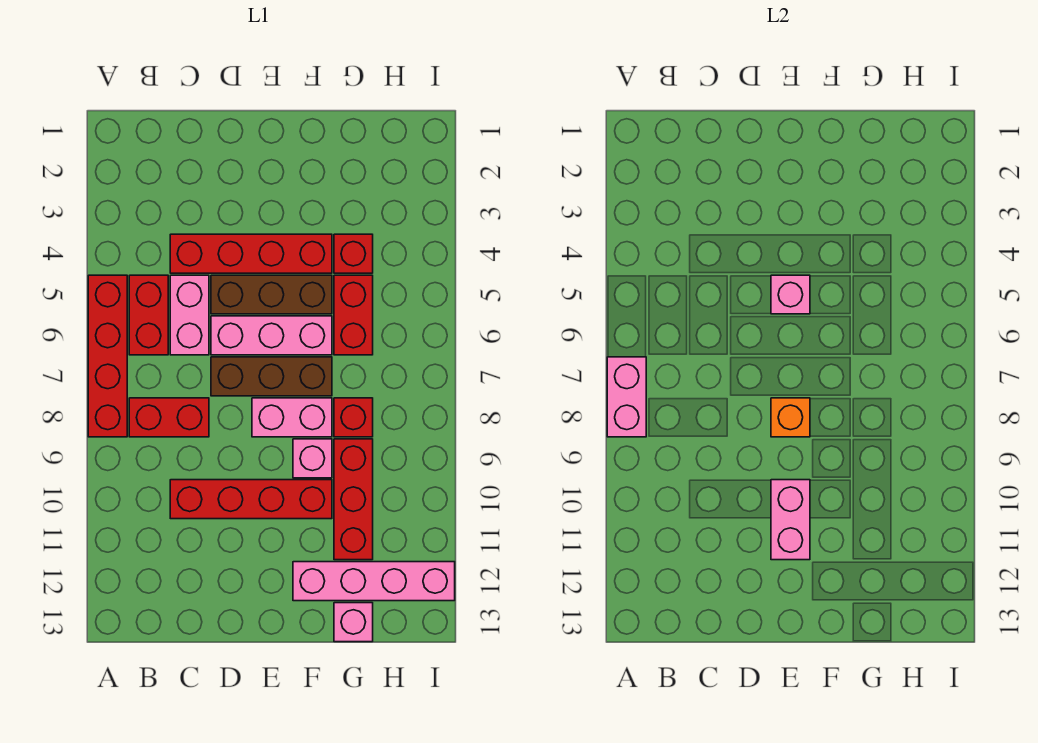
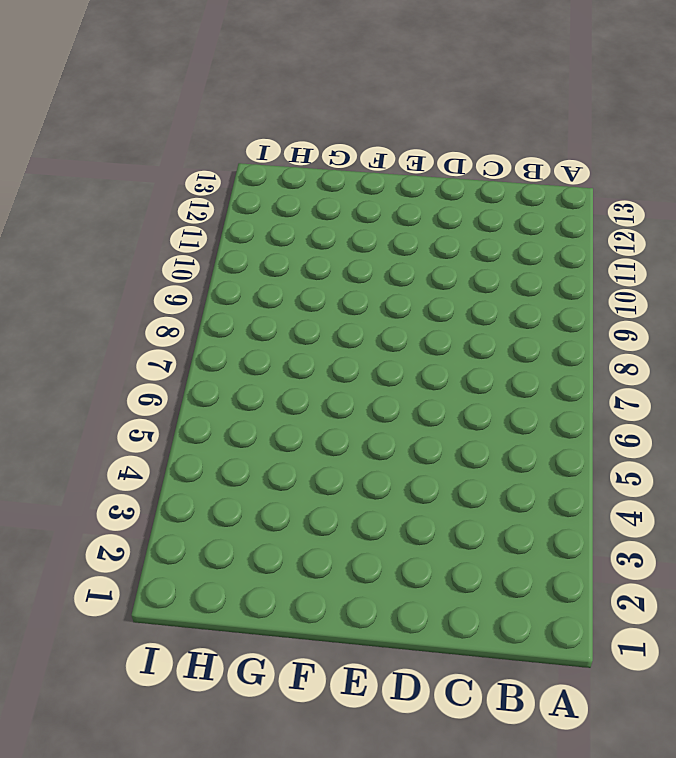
none -> red brick A5:A8 level 1
none -> red brick B5:B6 level 1
none -> red brick B8:C8 level 1

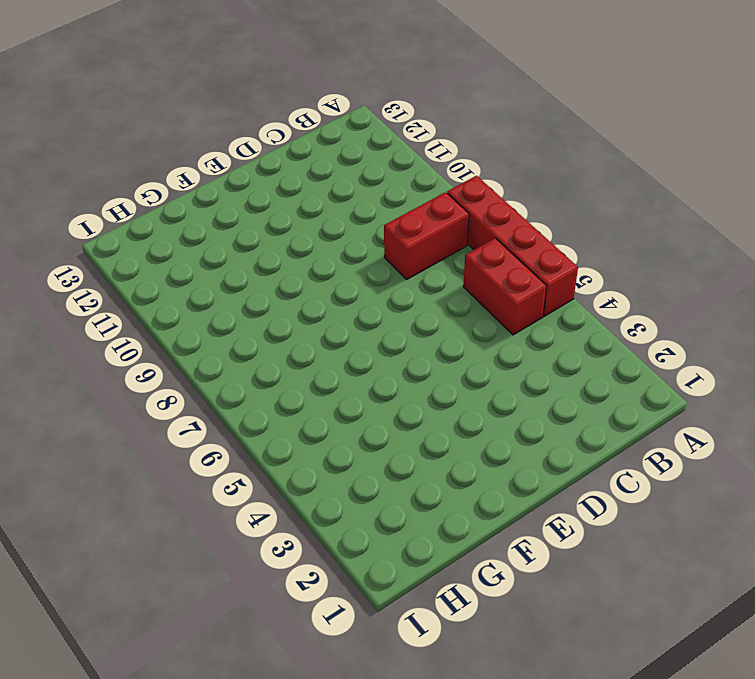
none -> red brick C4:F4 level 1
none -> pink brick C5:C6 level 1
none -> red brick C10:F10 level 1

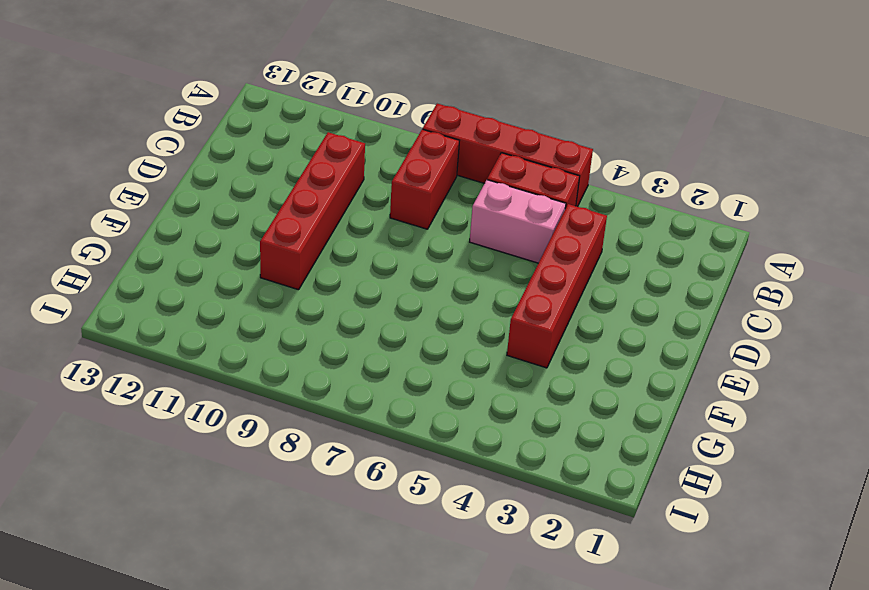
none -> brown brick D5:F5 level 1
none -> pink brick D6:F6 level 1
none -> brown brick D7:F7 level 1

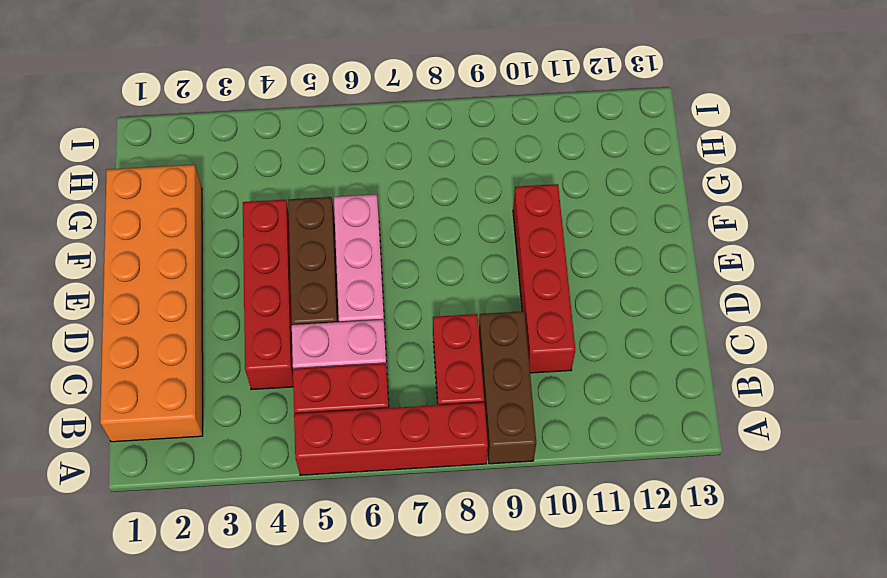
brown brick A9:C9 level 1 -> brown brick D7:F7 level 1
orange brick B1:G2 level 1 -> none
none -> pink brick E8:F8 level 1
none -> pink brick F9 level 1
none -> pink brick F12:I12 level 1

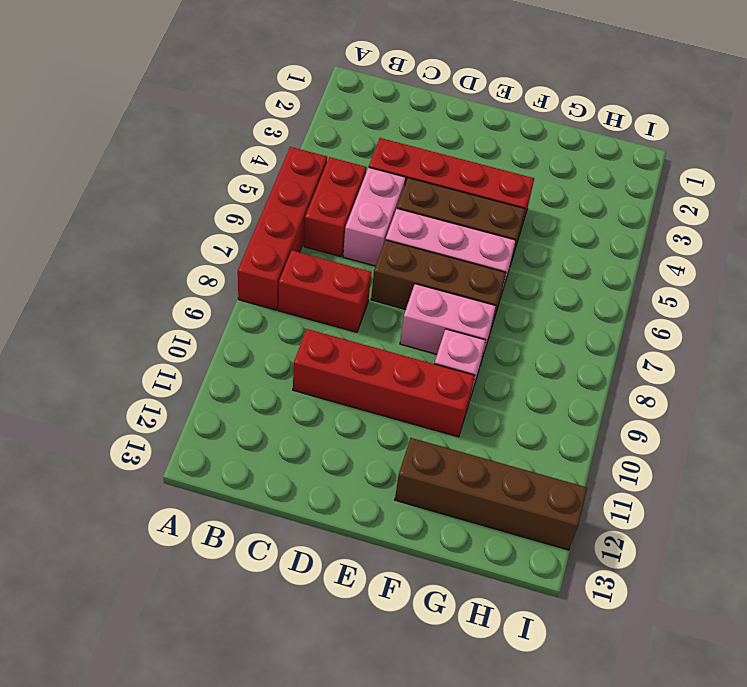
brown brick F12:I12 level 1 -> pink brick F12:I12 level 1
none -> red brick G4 level 1
none -> red brick G5:G6 level 1
none -> red brick G8 level 1

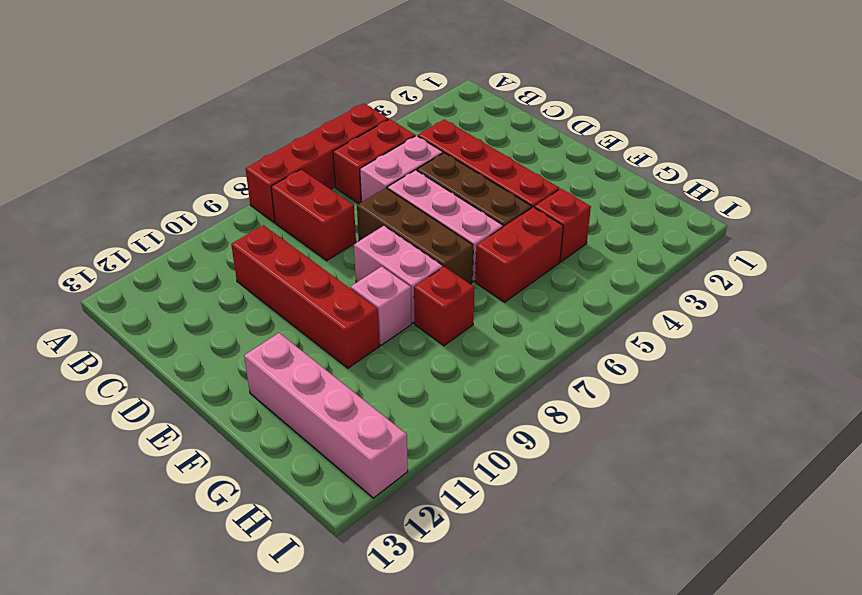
none -> red brick G9:G11 level 1
none -> pink brick G13 level 1
none -> pink brick A7:A8 level 2

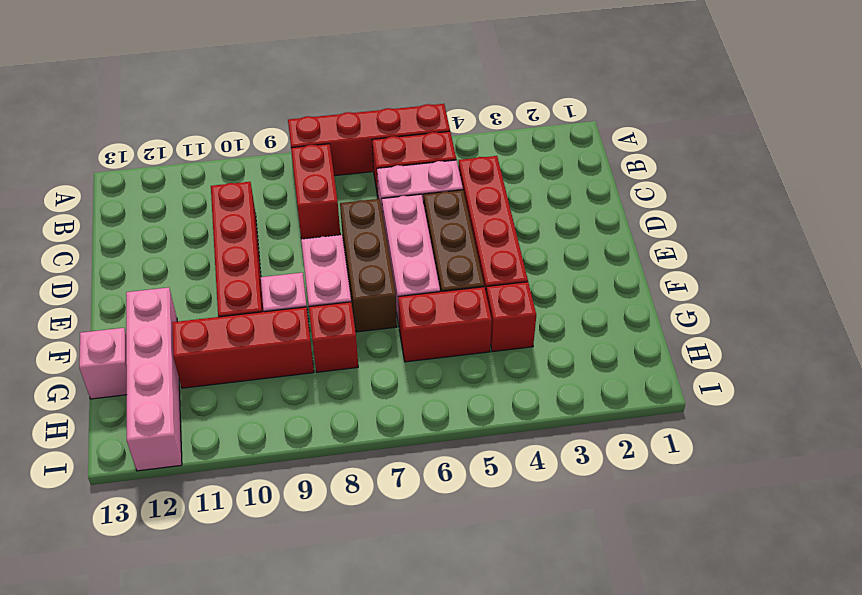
none -> pink brick A7:A8 level 2
none -> pink brick E5 level 2
none -> orange brick E8 level 2

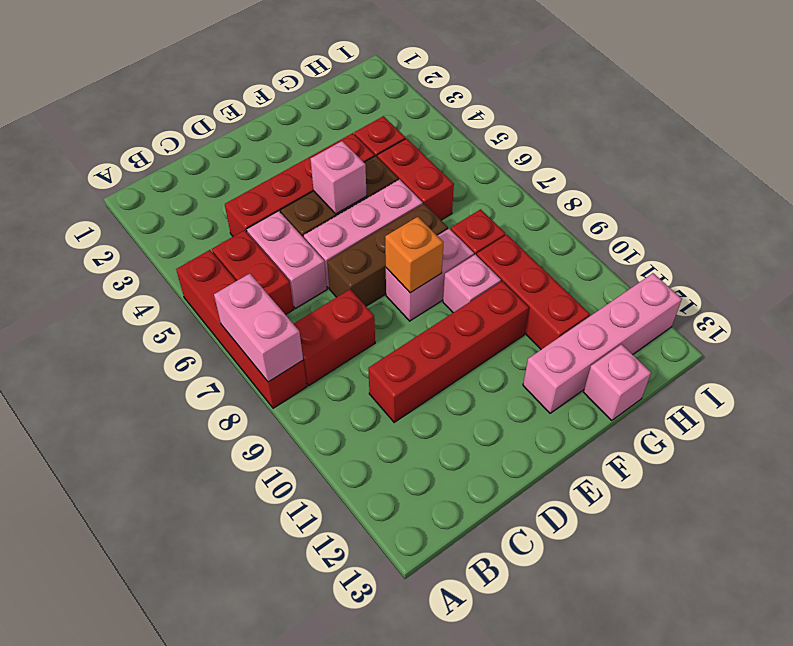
none -> pink brick E10:E11 level 2

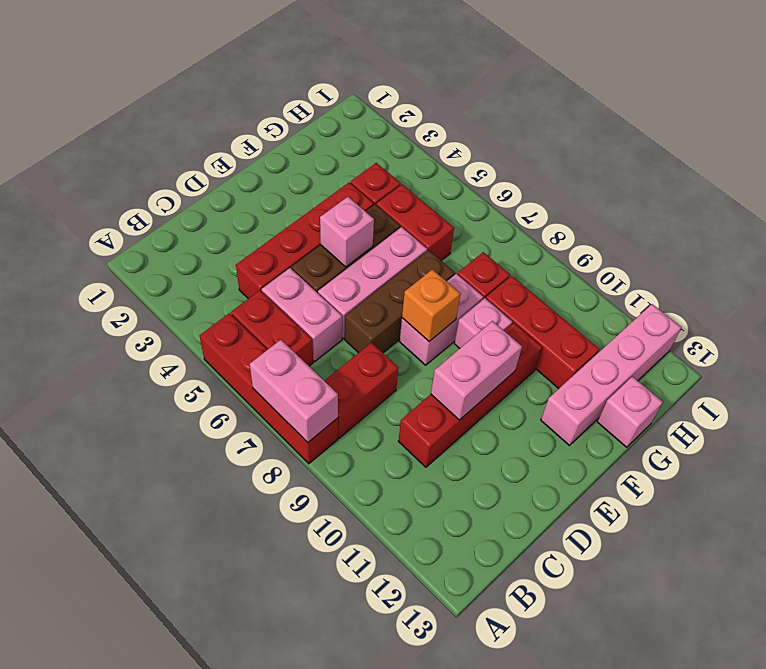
pink brick D10:E10 level 2 -> pink brick E10:E11 level 2

